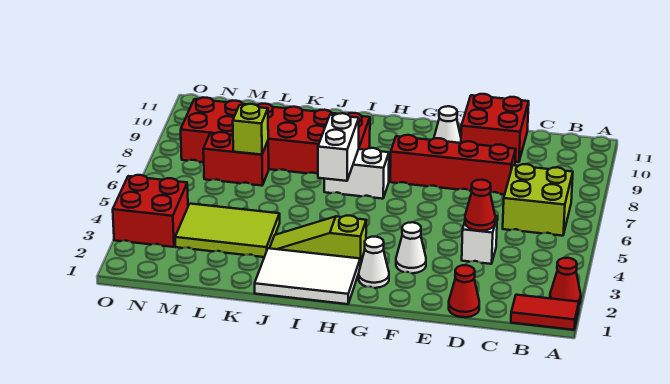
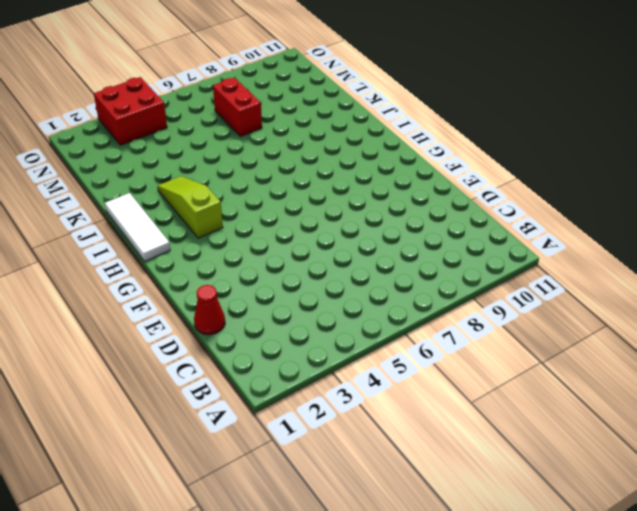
white tile H1:J1 level 1 -> white tile H1:J2 level 1
none -> red tile A1:B1 level 1
none -> red cone A2 level 1
none -> lime brick B6:C7 level 1

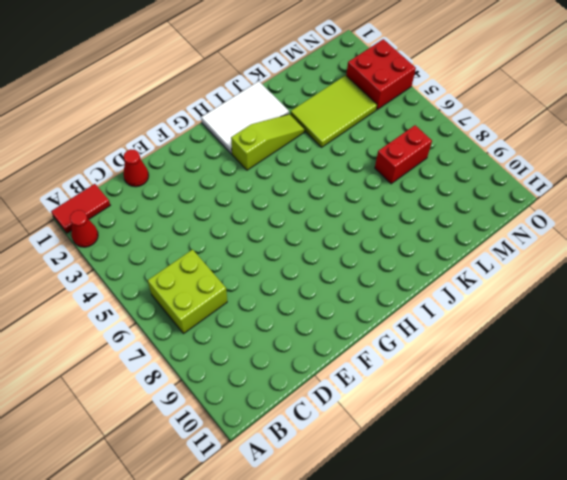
none -> white brick D4 level 1
none -> red brick D8:G8 level 1
none -> red brick D10:E11 level 1

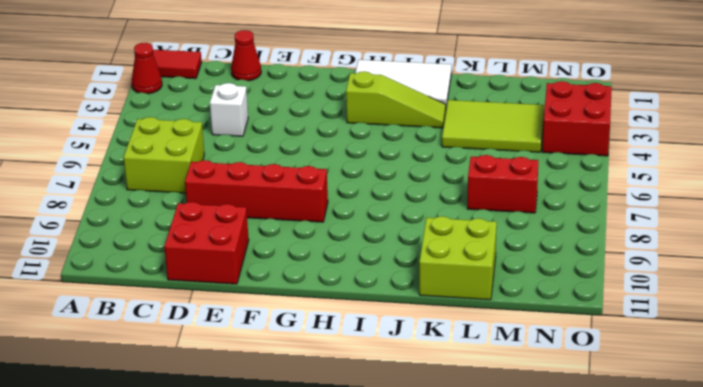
lime brick K10:L11 level 1 -> none
none -> white cone F3 level 1
none -> white cone F10 level 1
none -> white cone G2 level 1

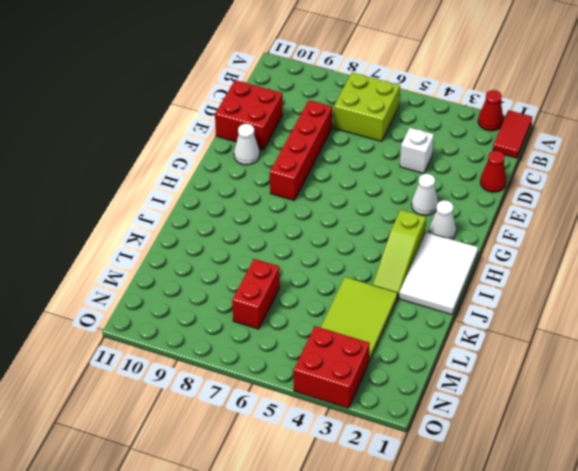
none -> white brick H7:I7 level 1
none -> red brick I8:N9 level 1
none -> red cone D4 level 2

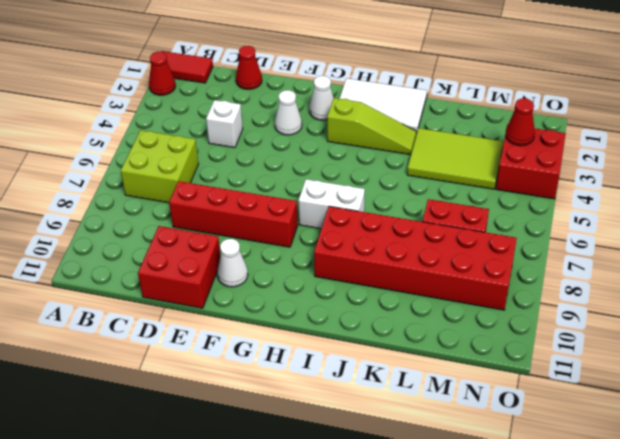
red cone N3 level 2 -> red cone D4 level 2
none -> white brick I6:I7 level 2
none -> lime brick L7 level 2

